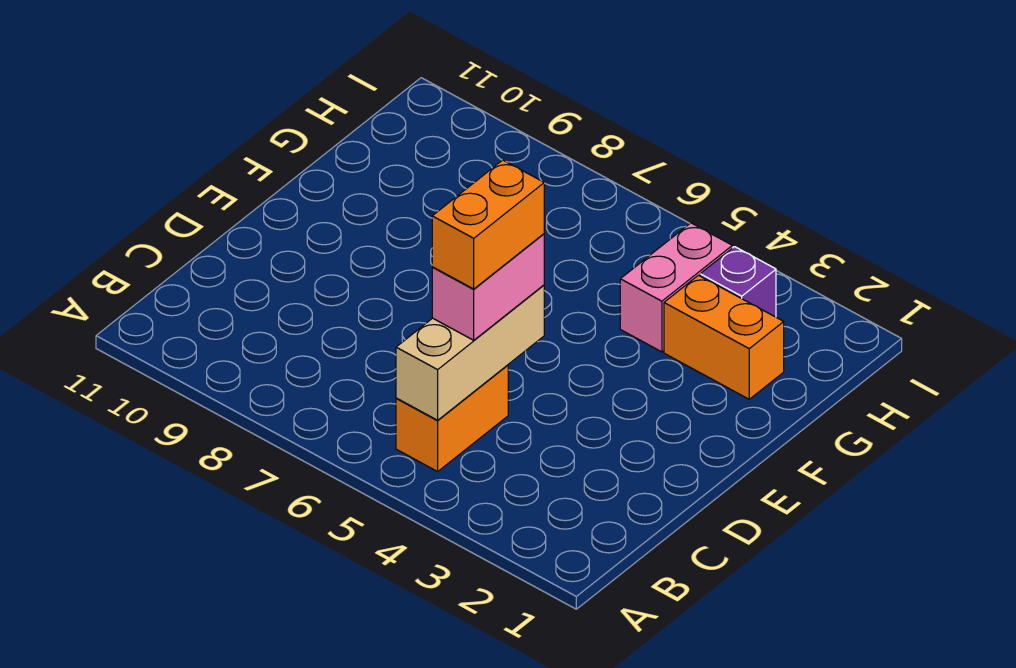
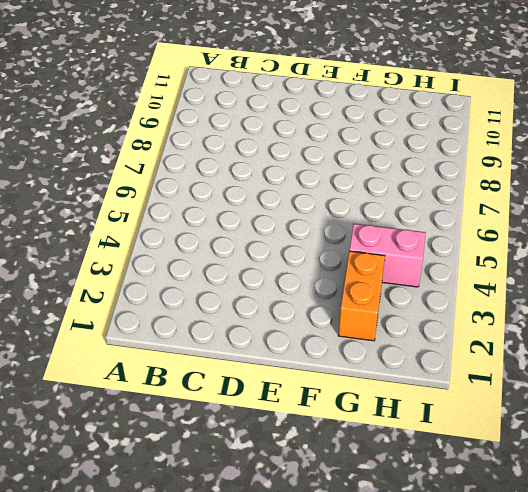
none -> orange brick B5:C5 level 1
none -> purple brick H3 level 1

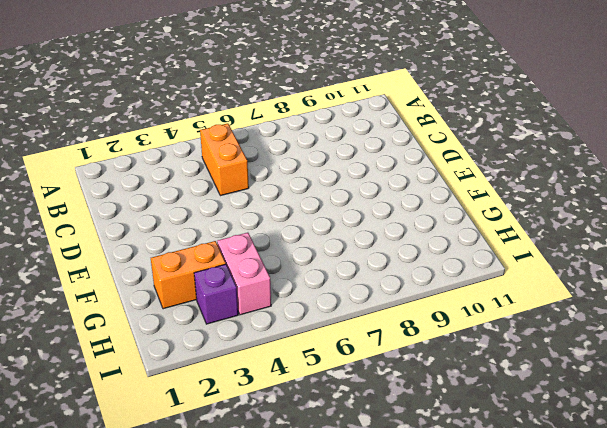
none -> tan brick B5:D5 level 2
none -> pink brick C5:D5 level 3

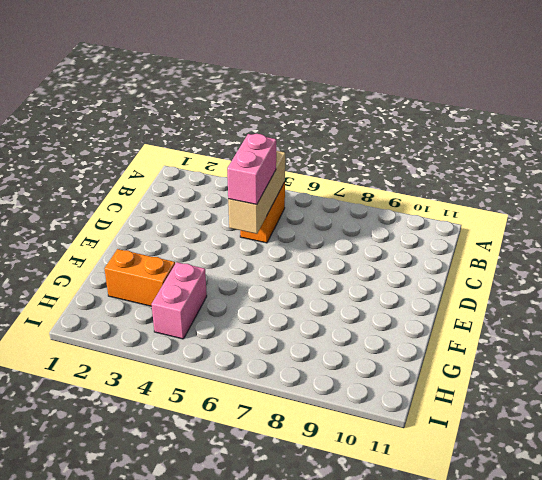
none -> purple brick H3 level 1
none -> orange brick C5:D5 level 4

